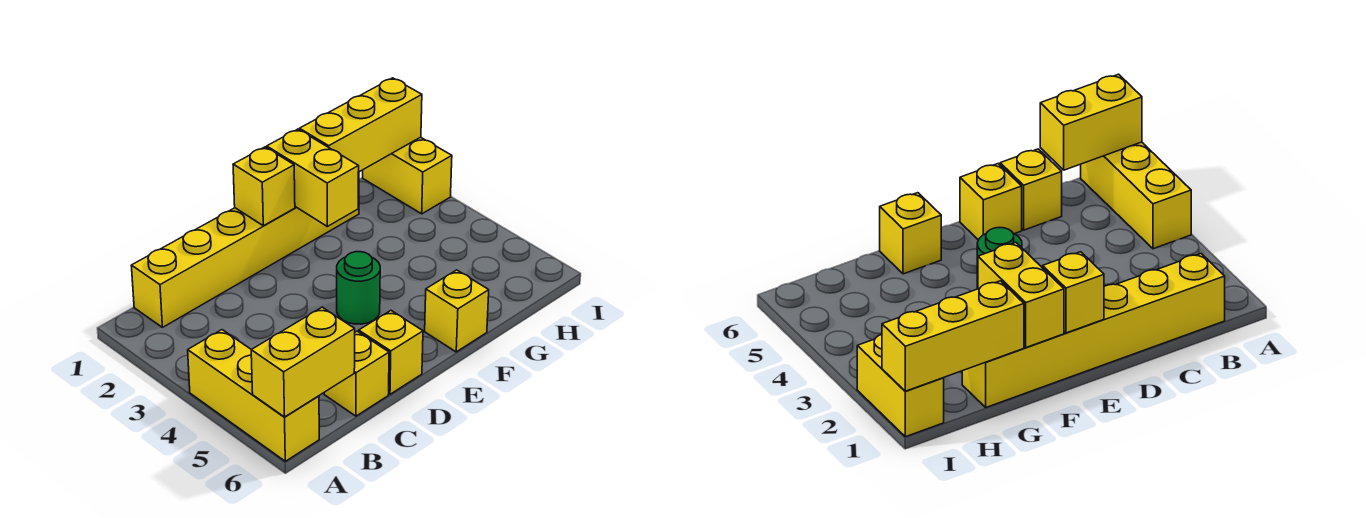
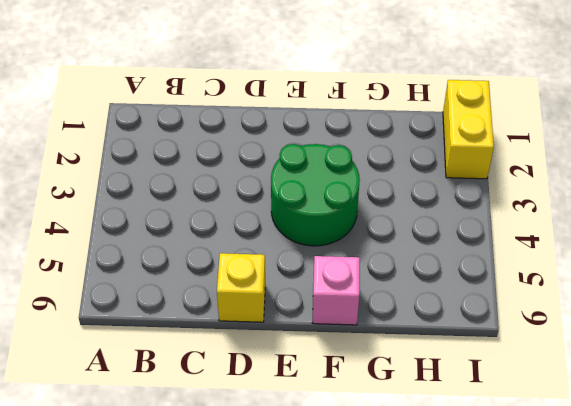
green round brick E3:F4 level 1 -> green round brick E4 level 1
pink brick F6 level 1 -> yellow brick F6 level 1
none -> yellow brick A4:A6 level 1
none -> yellow brick B1:G1 level 1

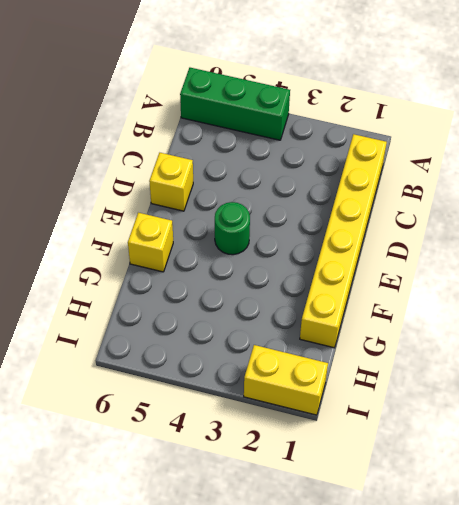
green brick A4:A6 level 1 -> yellow brick A4:A6 level 1
none -> yellow brick C6 level 1
none -> yellow brick A6:B6 level 2

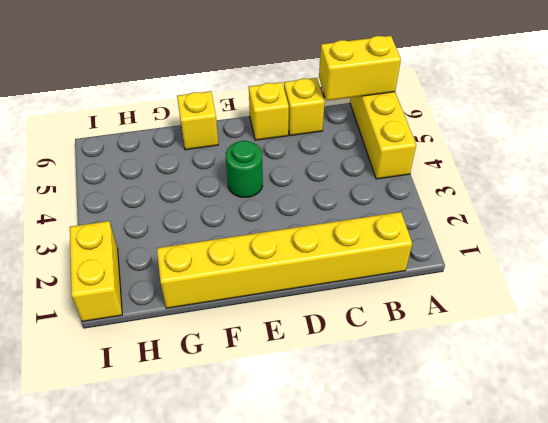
none -> yellow brick E1 level 2
none -> yellow brick F1:F2 level 2

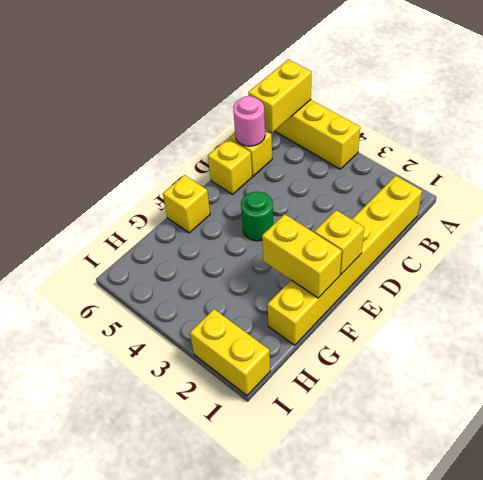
pink round brick C6 level 2 -> none
none -> yellow brick G1:I1 level 2

